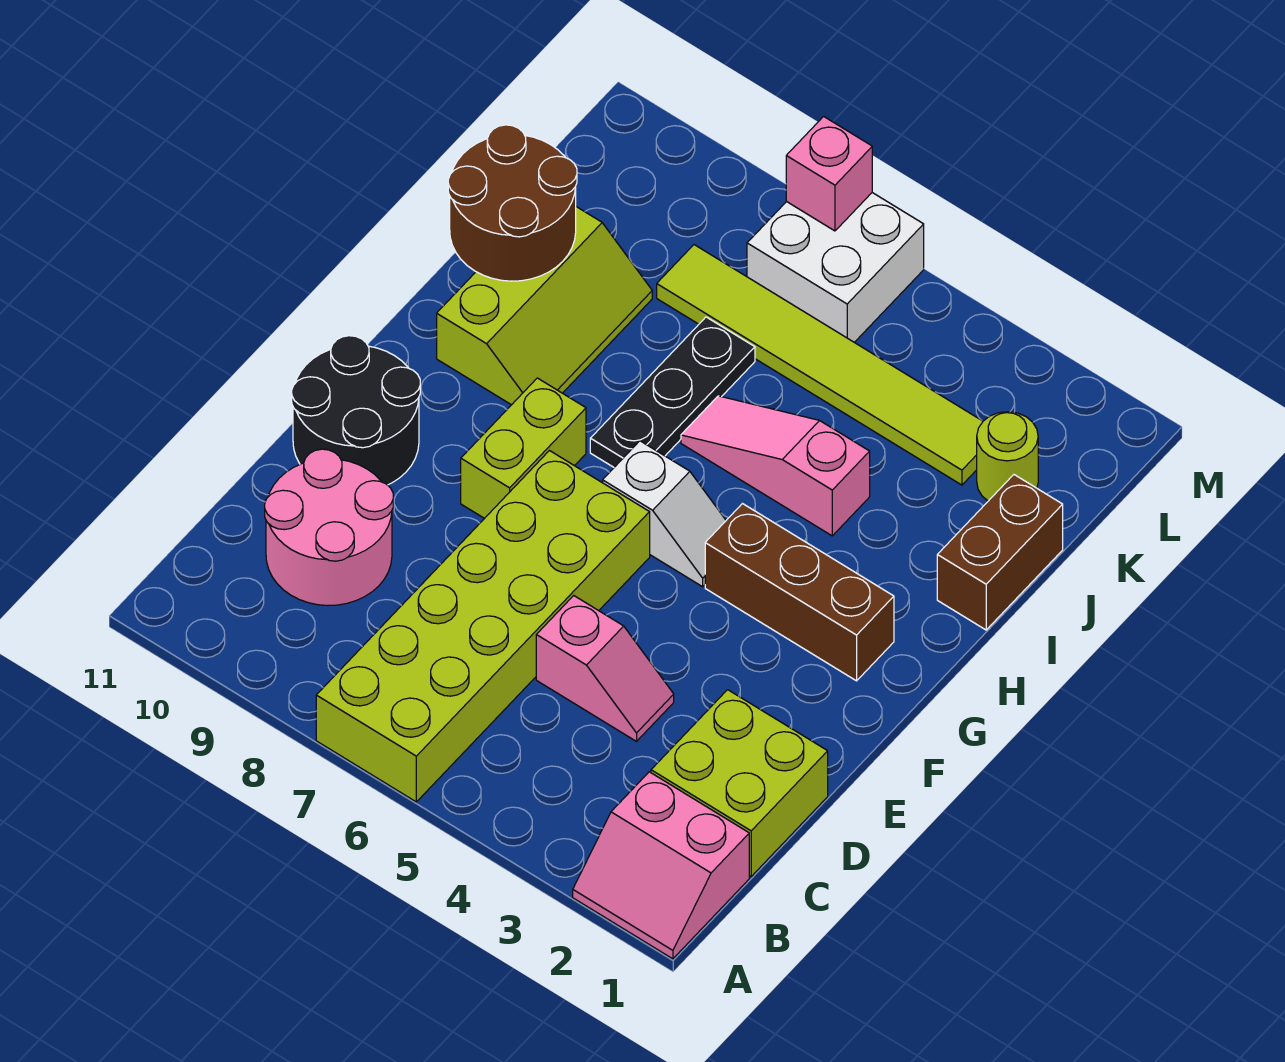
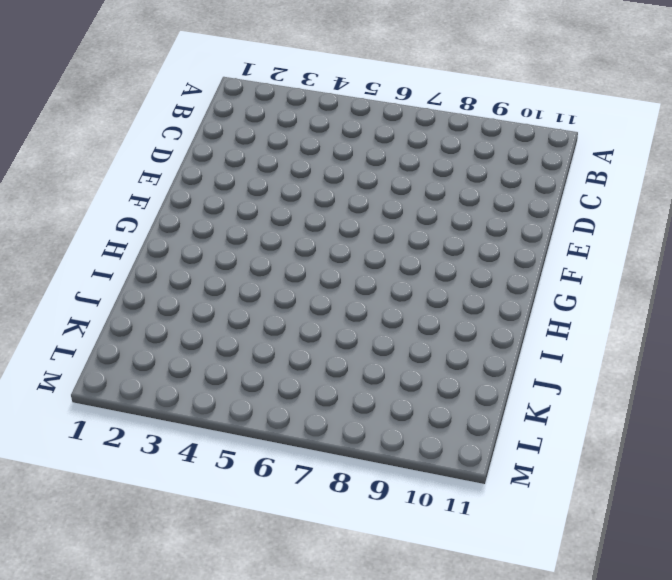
none -> pink slope A1:B2 level 1 top B
none -> lime brick A6:F7 level 1
none -> lime brick C1:D2 level 1

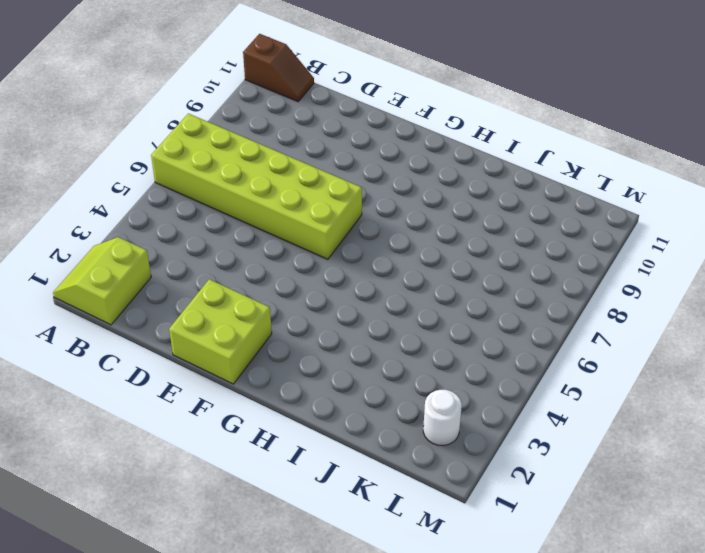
lime slope A1:B2 level 1 top B -> pink slope A1:B2 level 1 top B
brown slope A11:B11 level 1 top A -> none
lime brick E1:F2 level 1 -> lime brick C1:D2 level 1
white round brick L2 level 1 -> none
none -> pink round brick C9:D10 level 1
none -> pink slope D4:D5 level 1 top 5
none -> black round brick E10:F11 level 1

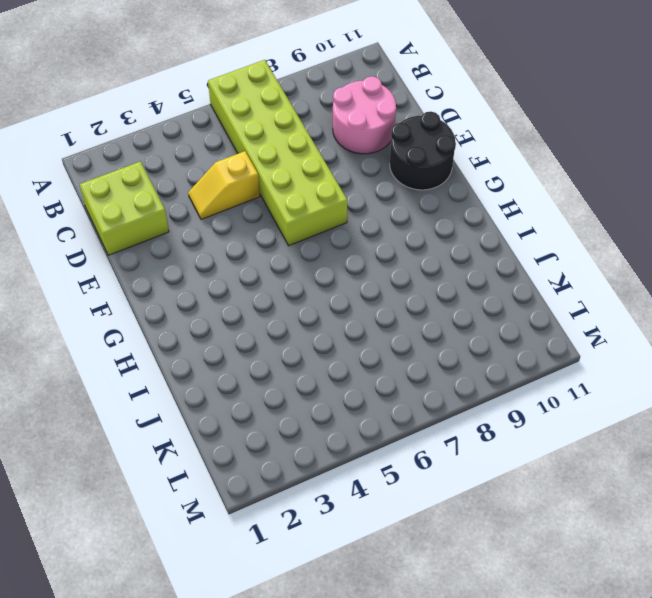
yellow slope D4:D5 level 1 top 5 -> pink slope D4:D5 level 1 top 5
none -> pink slope A1:B2 level 1 top B
none -> lime brick F8:G8 level 1
none -> brown brick G2:G4 level 1

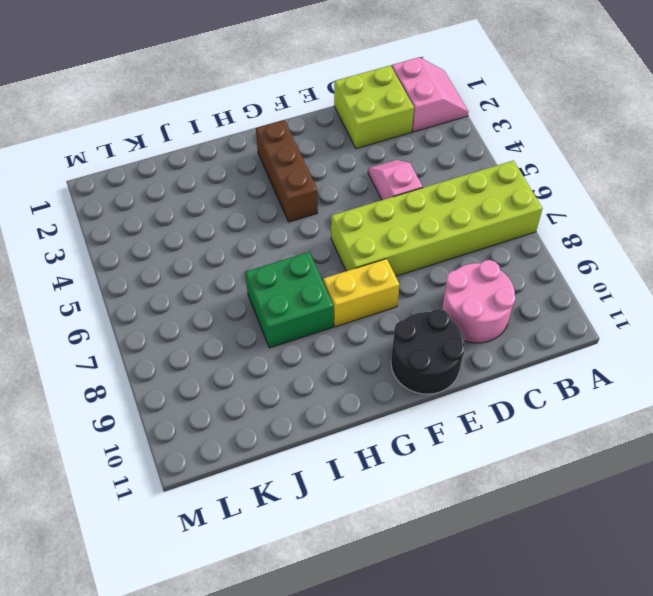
yellow brick F8:G8 level 1 -> lime brick F8:G8 level 1
green brick H7:I8 level 1 -> black plate H7:J7 level 1
none -> white slope G5:G6 level 1 top 6
none -> lime slope H9:J10 level 1 top 10
none -> brown brick I1:J1 level 1

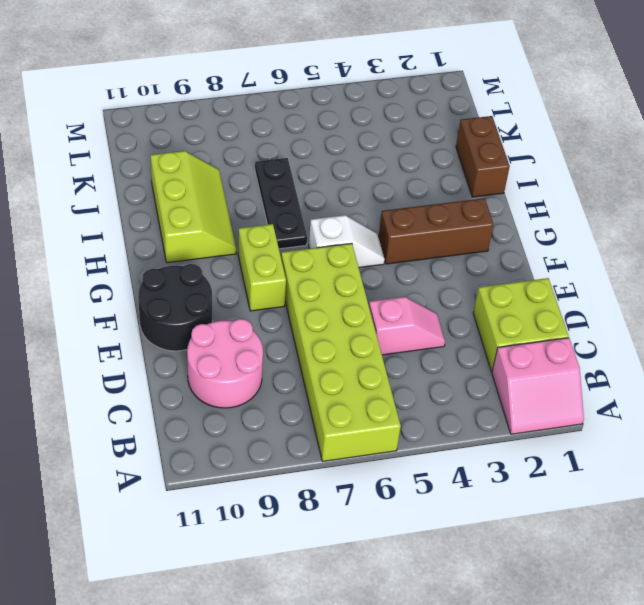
none -> pink slope I4:I6 level 1 top 4
none -> lime round brick K2 level 1
none -> lime tile K3:K8 level 1

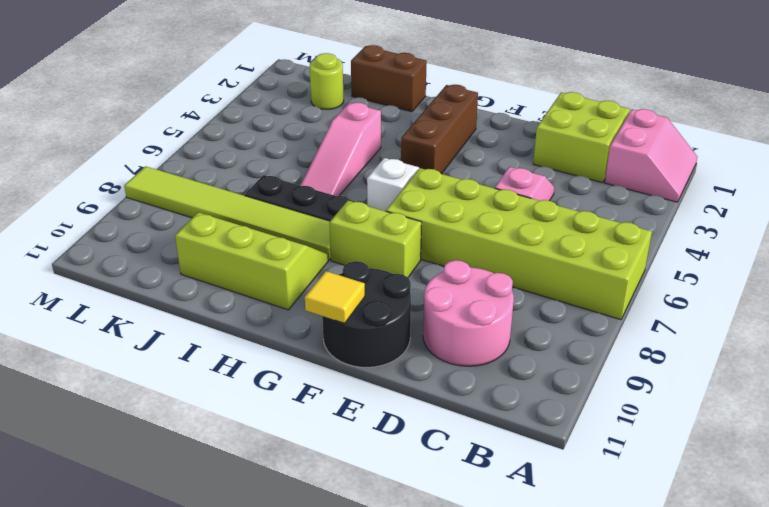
yellow tile F11 level 2 -> none
lime tile H8:M8 level 1 -> lime tile K3:K8 level 1
none -> white brick L6:M7 level 1
none -> brown round brick I10:J11 level 2
none -> pink brick M7 level 2

